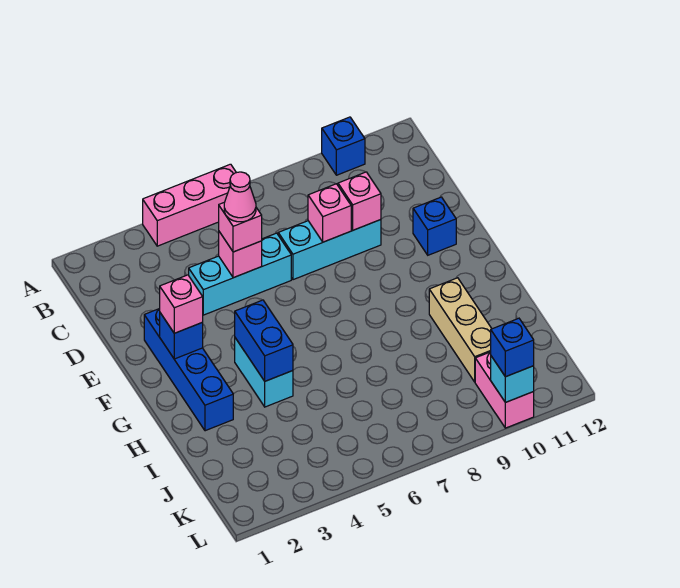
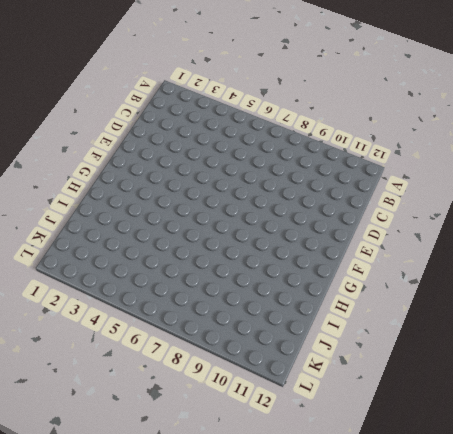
none -> pink brick A4:A6 level 1
none -> blue brick A10 level 1
none -> cyan brick D4:D6 level 1

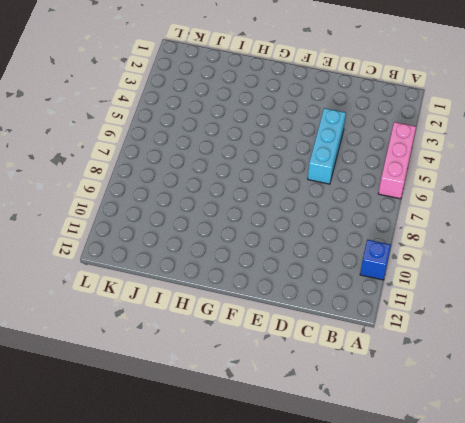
none -> cyan brick D7:D9 level 1
none -> blue brick E2:H2 level 1
none -> blue brick E11 level 1

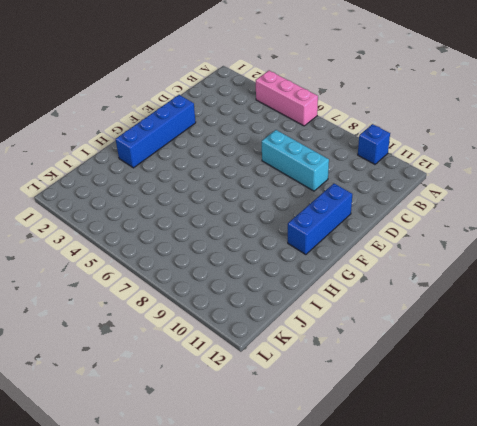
blue brick E11:G11 level 1 -> blue brick E11 level 1
none -> cyan brick D4:D6 level 1
none -> cyan brick G4:H4 level 1
none -> tan brick H10:J10 level 1

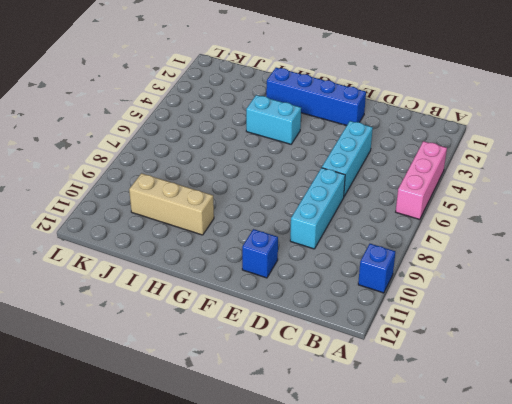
none -> pink brick K10:L10 level 1
none -> pink brick D5 level 2
none -> pink brick D8 level 2

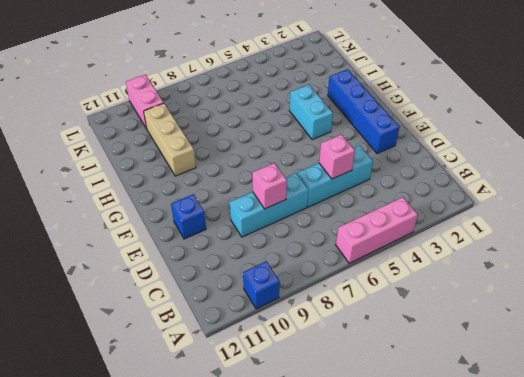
none -> pink brick D9 level 2
none -> blue brick F2 level 2
none -> blue brick G4:H4 level 2

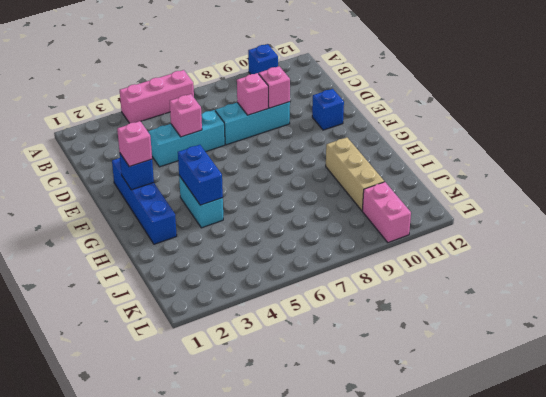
none -> cyan brick L10 level 2
none -> pink brick D5 level 3
none -> blue brick L10 level 3

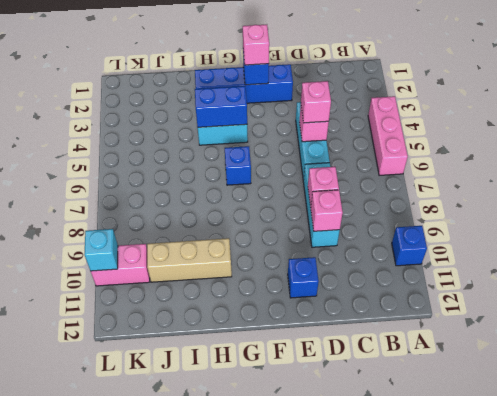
blue brick G6 level 1 -> blue brick L10 level 3
none -> pink cone D5 level 4

